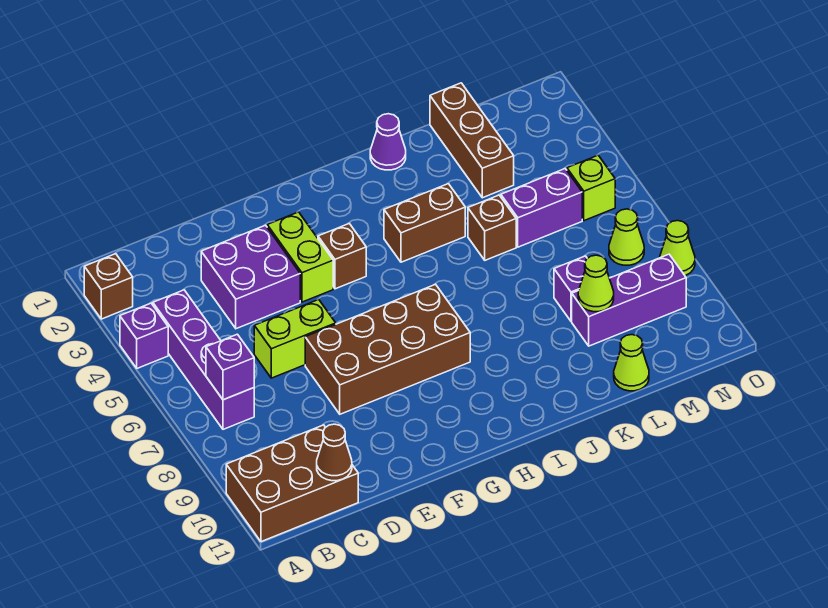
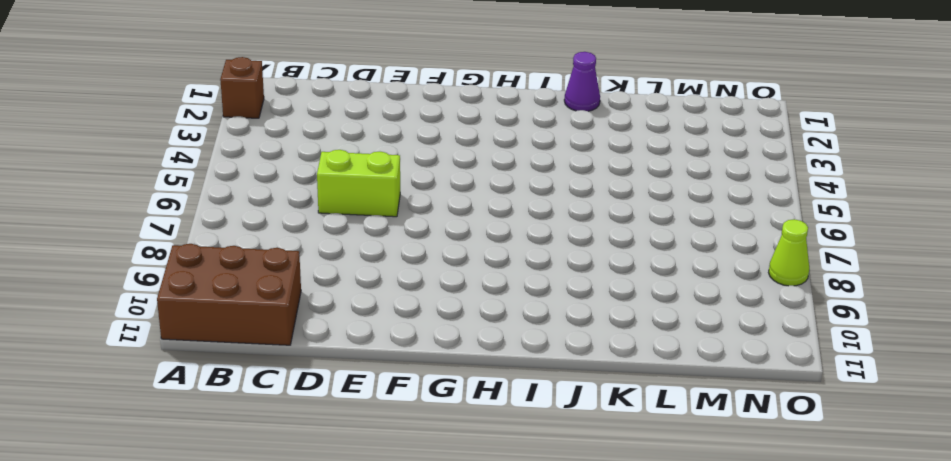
none -> purple brick A4 level 1
none -> purple brick B4:B7 level 1
none -> purple brick D3:E4 level 1

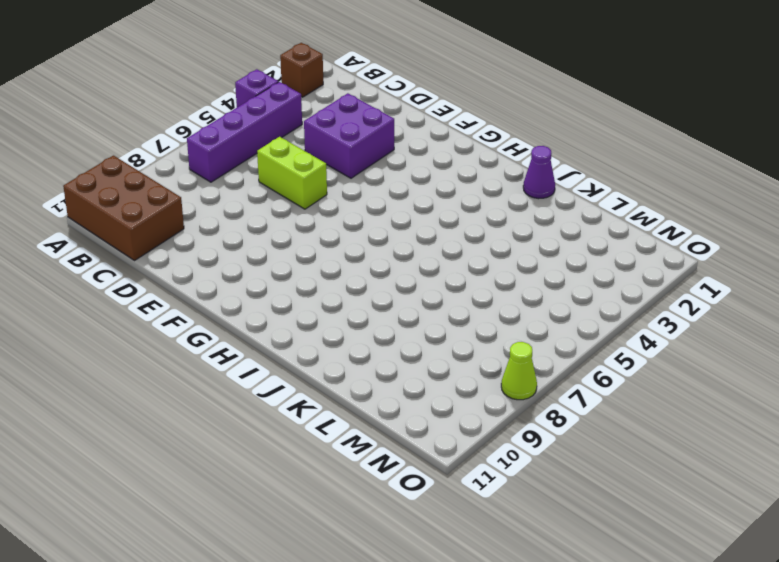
none -> brown brick E7:H8 level 1
none -> lime brick F3:F4 level 1
none -> brown brick G4 level 1

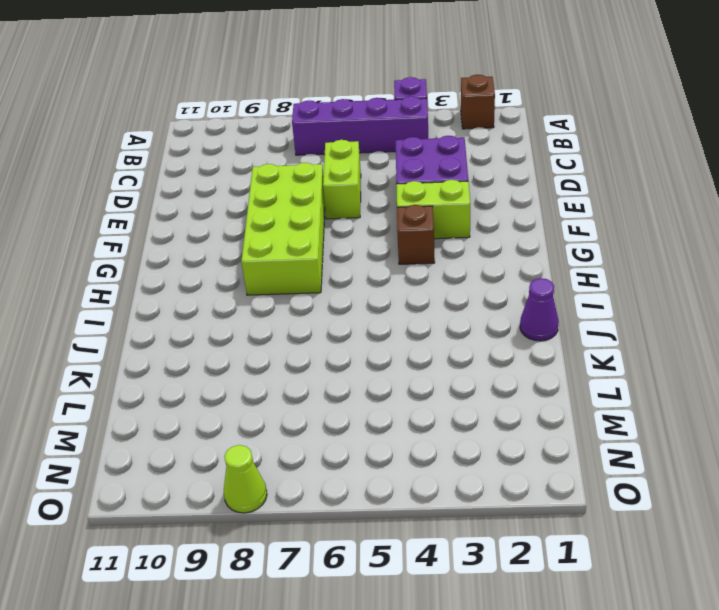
lime brick E7:H8 level 1 -> brown brick E7:H8 level 1
none -> brown brick A10:C11 level 1
none -> brown brick I4:J4 level 1
none -> brown brick K5 level 1

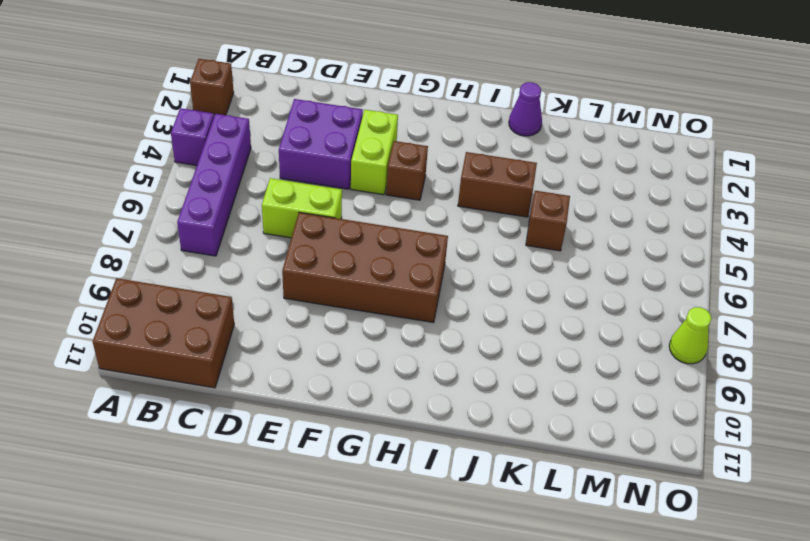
none -> brown brick L1:L3 level 1
none -> purple brick L5:M5 level 1
none -> purple brick L8 level 1

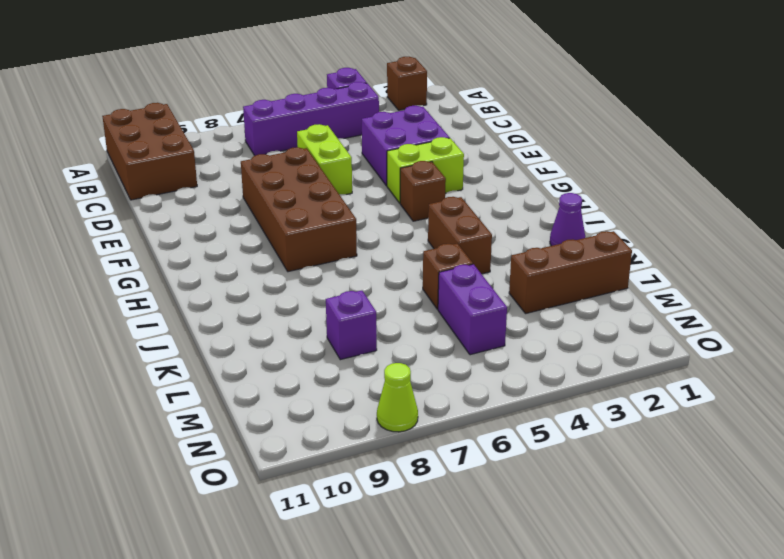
none -> purple brick L9:N9 level 1
none -> lime cone L11 level 1
none -> lime brick N5 level 1

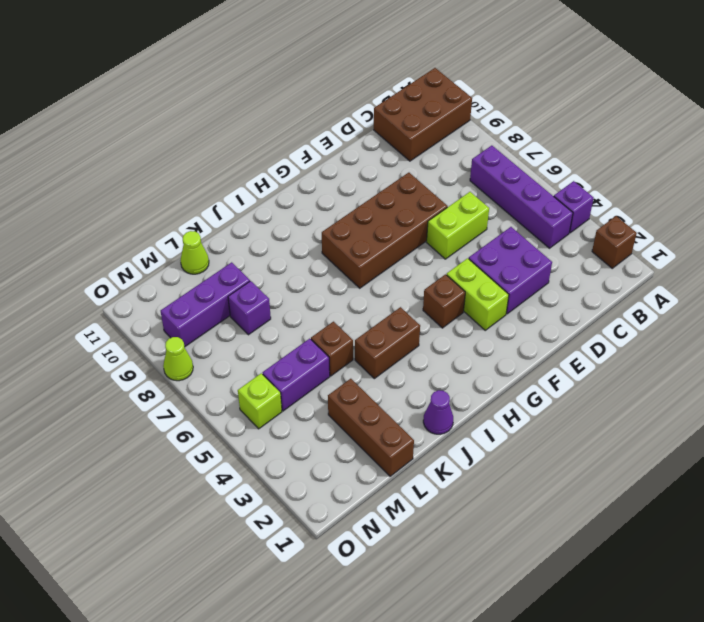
none -> lime cone N7 level 1
none -> purple brick B7 level 2
none -> brown cone C11 level 2

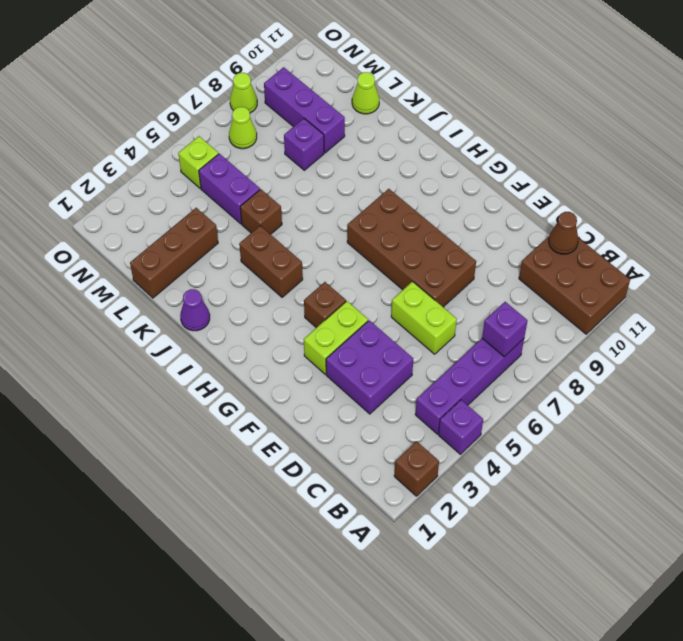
none -> lime cone L9 level 2

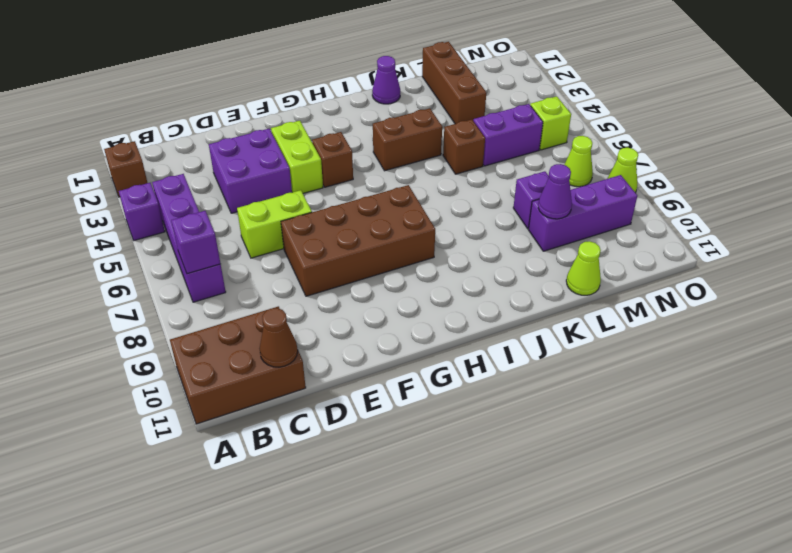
purple cone L9 level 2 -> lime cone L9 level 2

